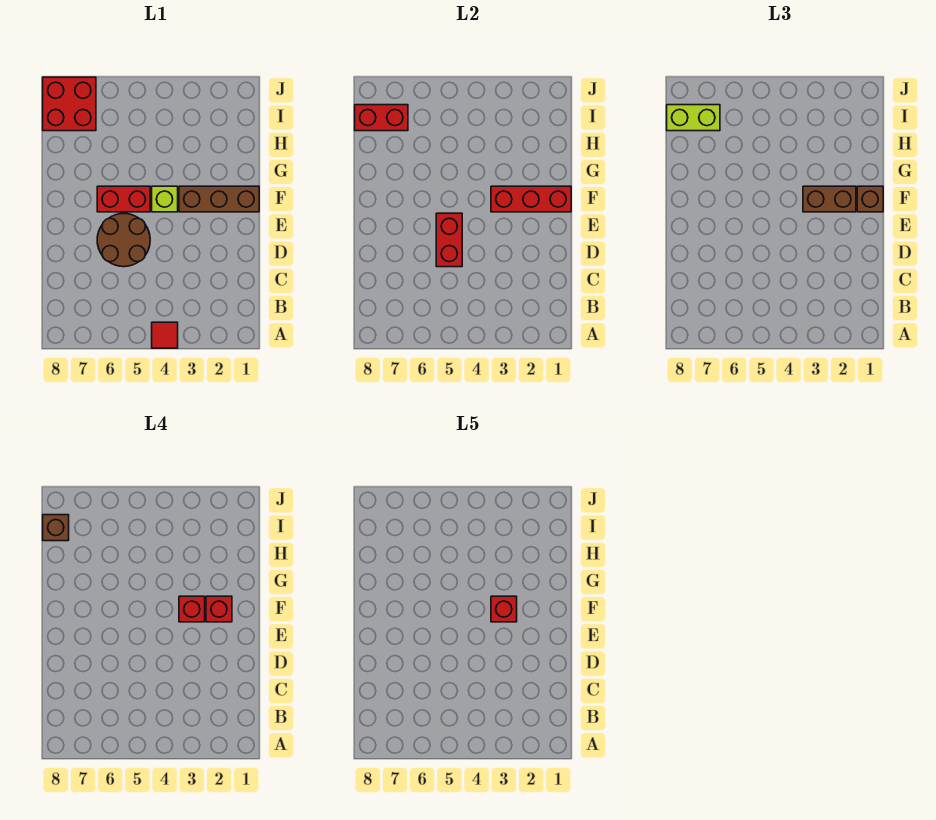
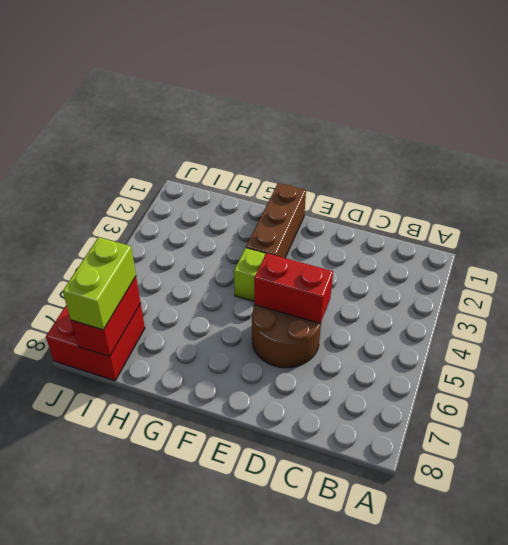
none -> red tile A4 level 1
none -> red brick F5:F6 level 1
none -> red brick F1:F3 level 2

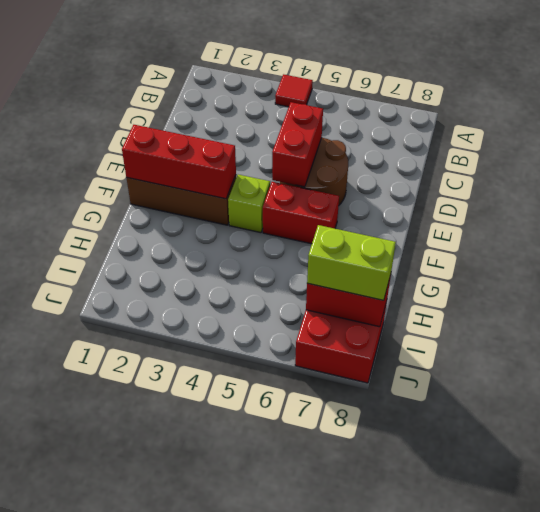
none -> brown brick F1 level 3
none -> brown brick F2:F3 level 3
none -> red brick F2 level 4

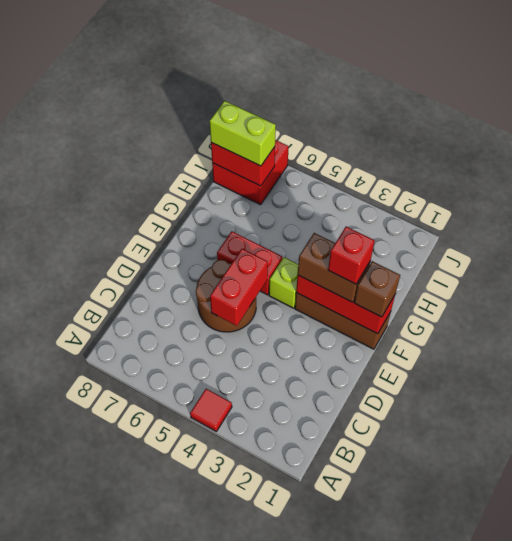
none -> red brick F3 level 4
none -> brown brick I8 level 4
none -> red brick F3 level 5

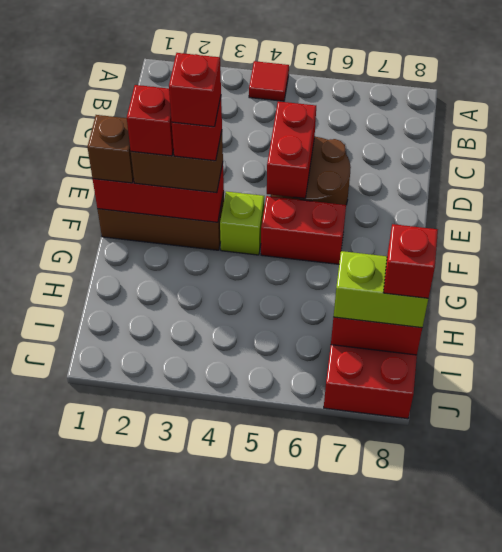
red brick I8 level 4 -> brown brick I8 level 4

